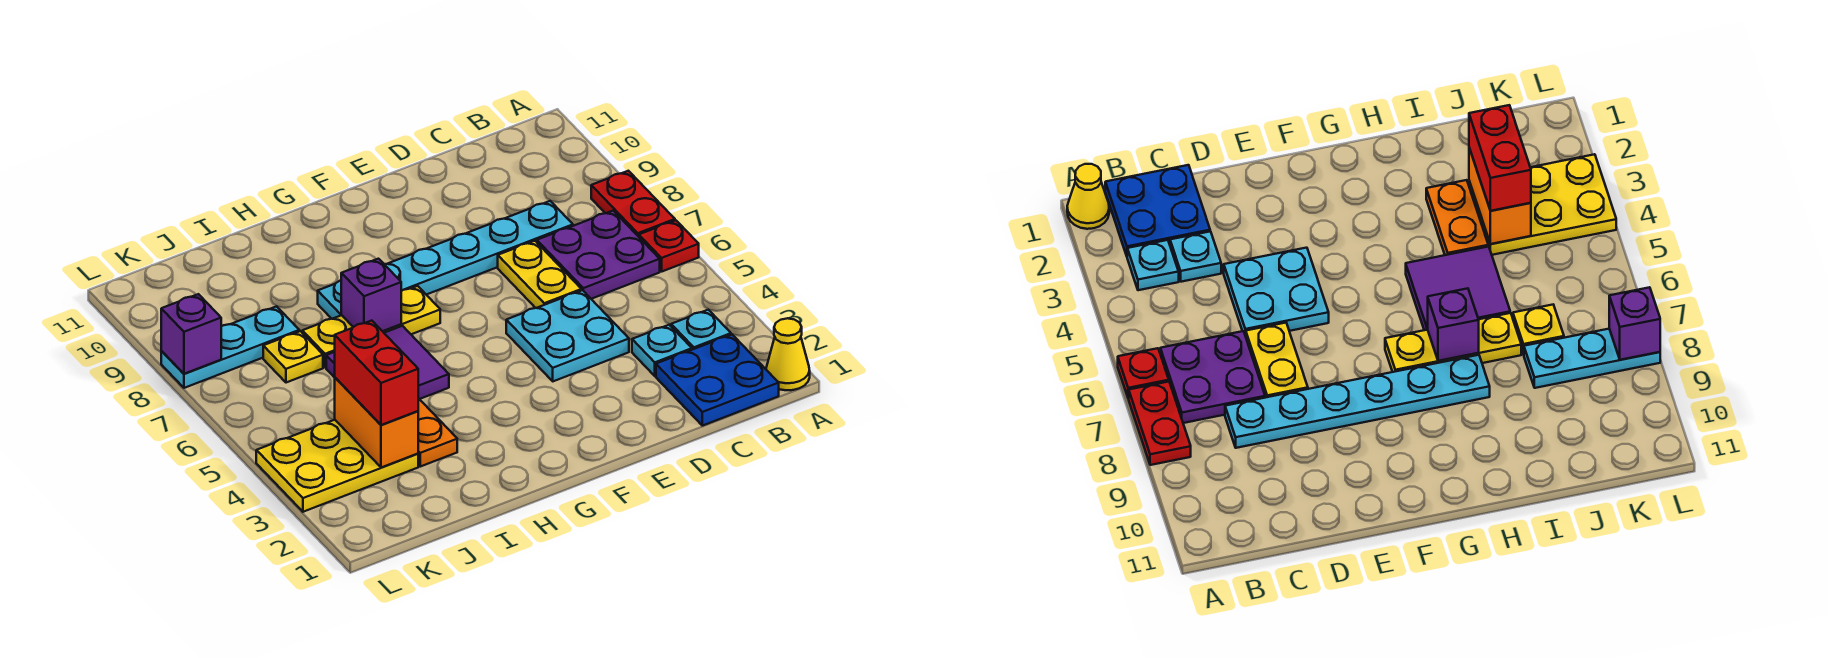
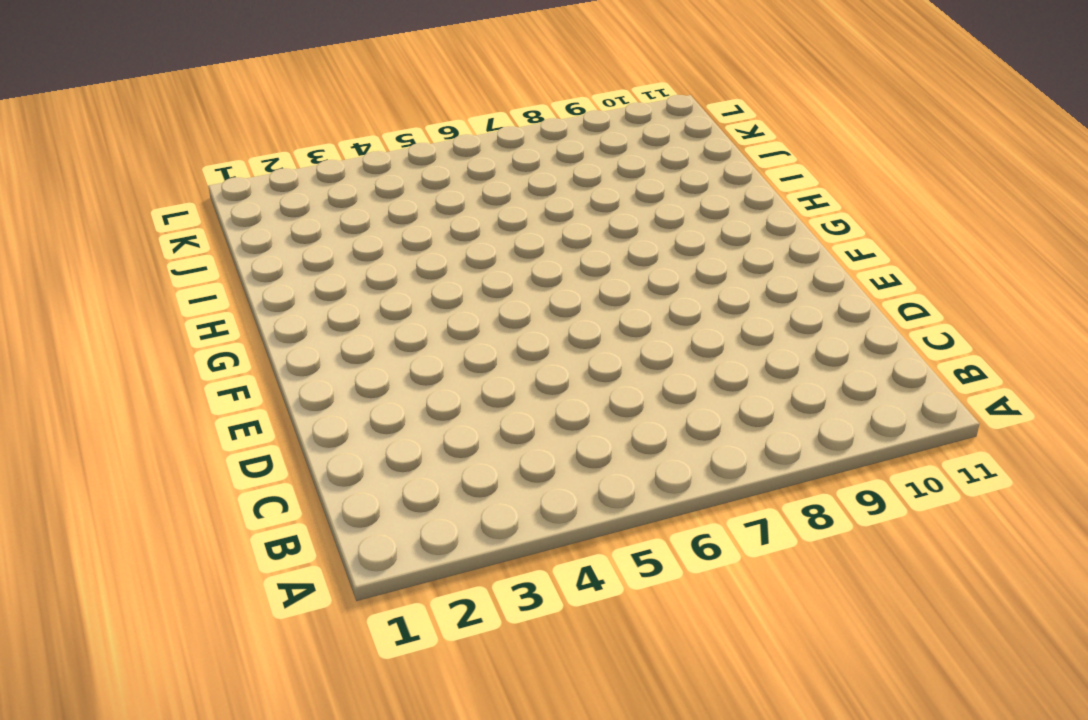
none -> yellow cone A1 level 1
none -> red plate A6 level 1
none -> red plate A7:A8 level 1

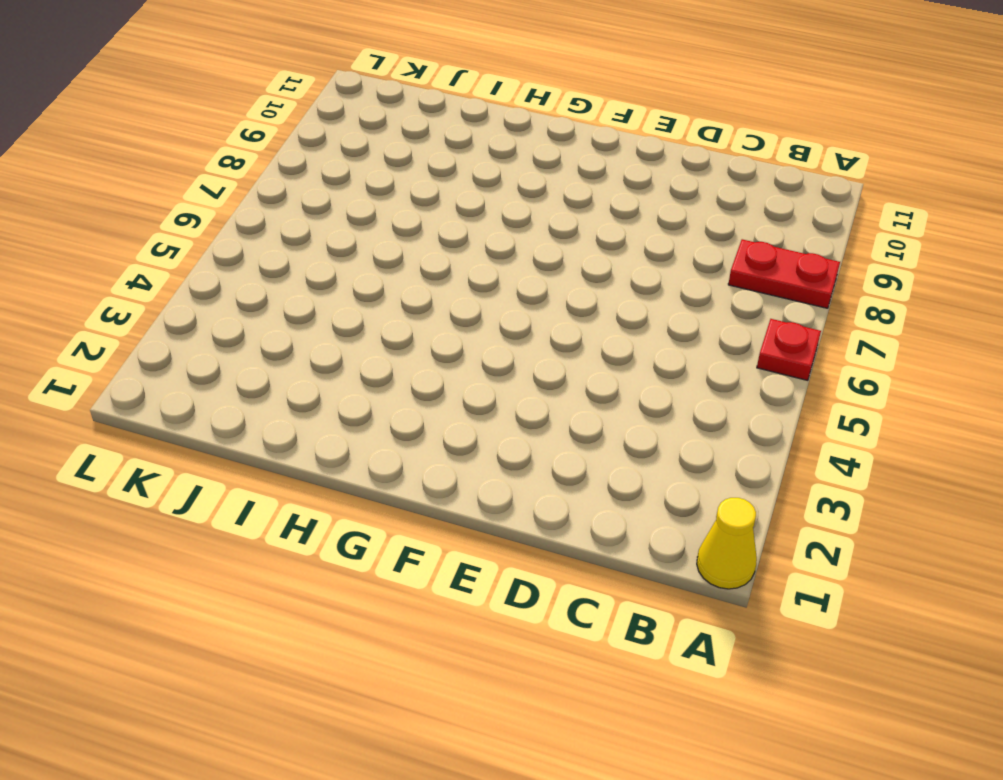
red plate A8:B8 level 1 -> red plate A7:A8 level 1
none -> blue plate B1:C2 level 1
none -> cyan plate B3 level 1
none -> purple plate B6:C7 level 1

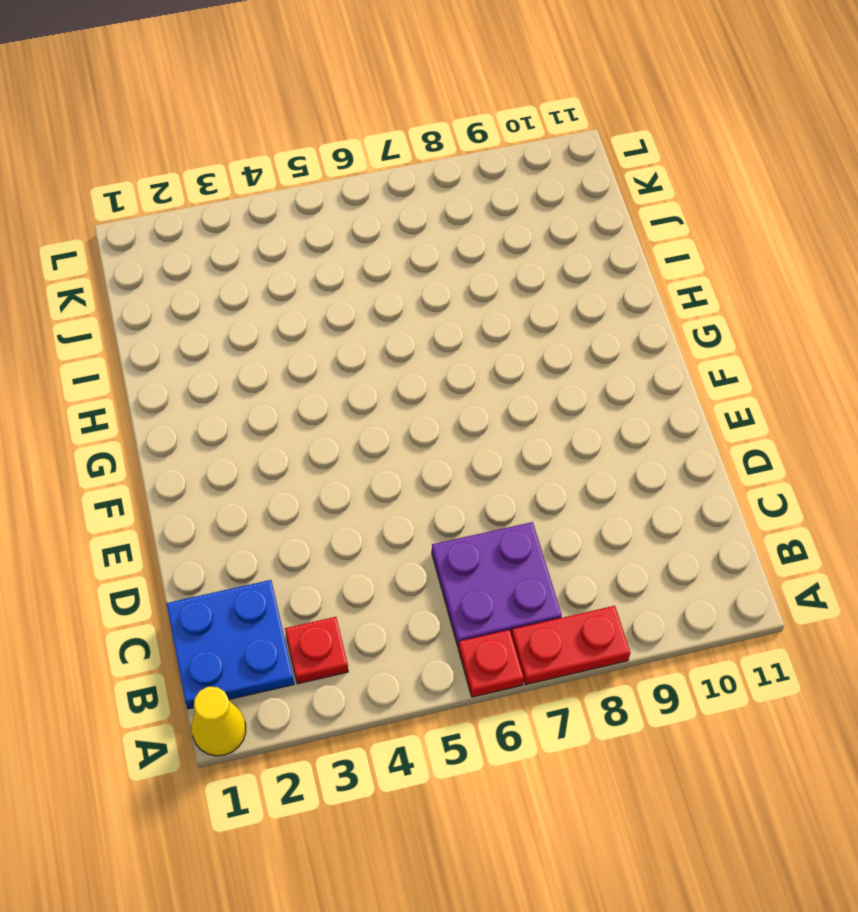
red plate B3 level 1 -> cyan plate B3 level 1
none -> cyan plate C3 level 1
none -> cyan plate C8:H8 level 1
none -> cyan plate D4:E5 level 1

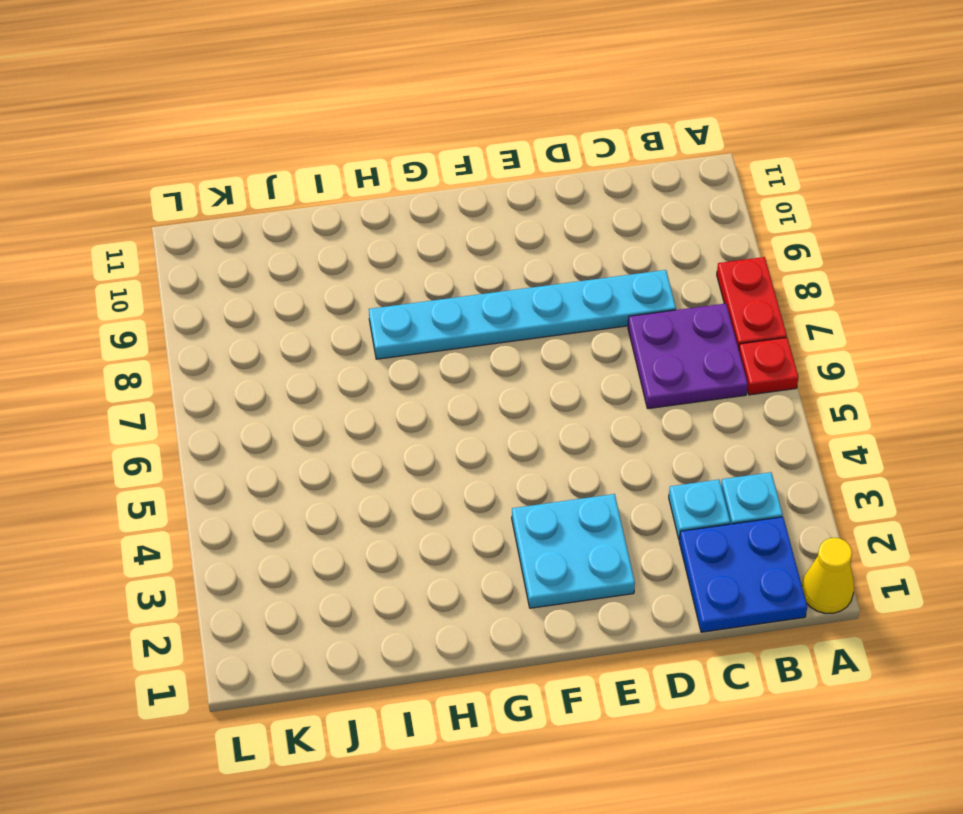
cyan plate E2:F3 level 1 -> cyan plate D4:E5 level 1
none -> yellow plate D6:D7 level 1
none -> yellow plate G7:I7 level 1
none -> purple tile H5:I6 level 1

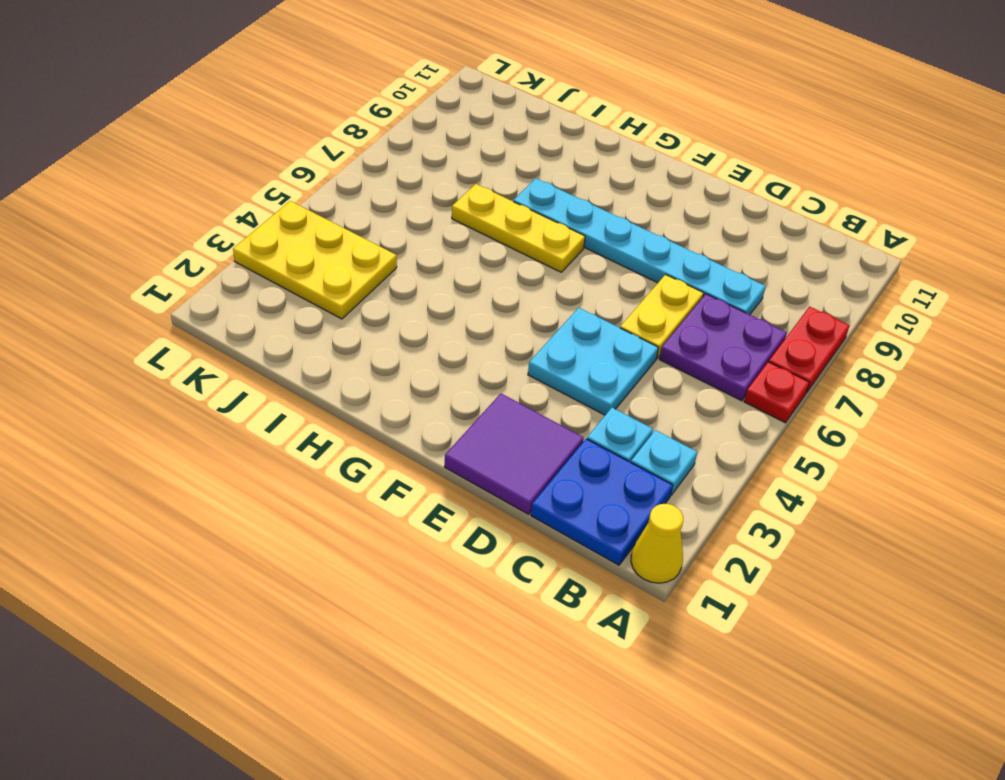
purple tile D1:E2 level 1 -> purple tile H5:I6 level 1
none -> orange plate I3:I4 level 1
none -> yellow plate J7 level 1
none -> cyan plate J8:L8 level 1

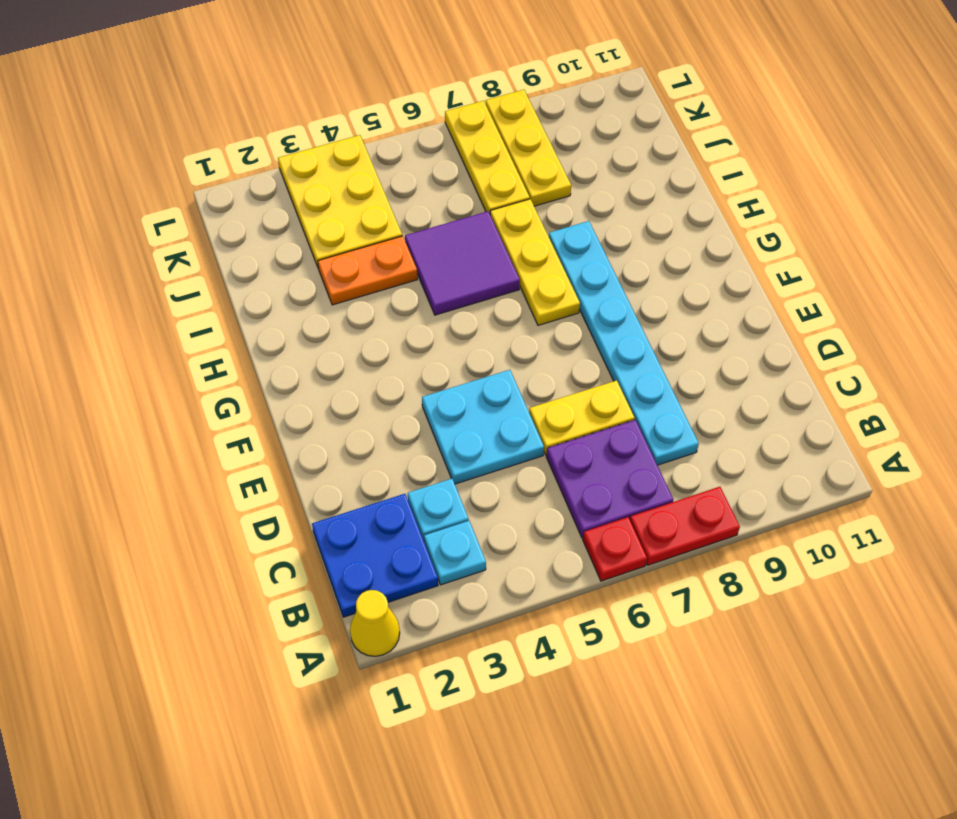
yellow plate J7:L7 level 1 -> yellow plate J7 level 1
yellow plate J8:L8 level 1 -> cyan plate J8:L8 level 1
none -> purple brick H7 level 2
none -> orange brick J3:J4 level 2
none -> purple brick L8 level 2

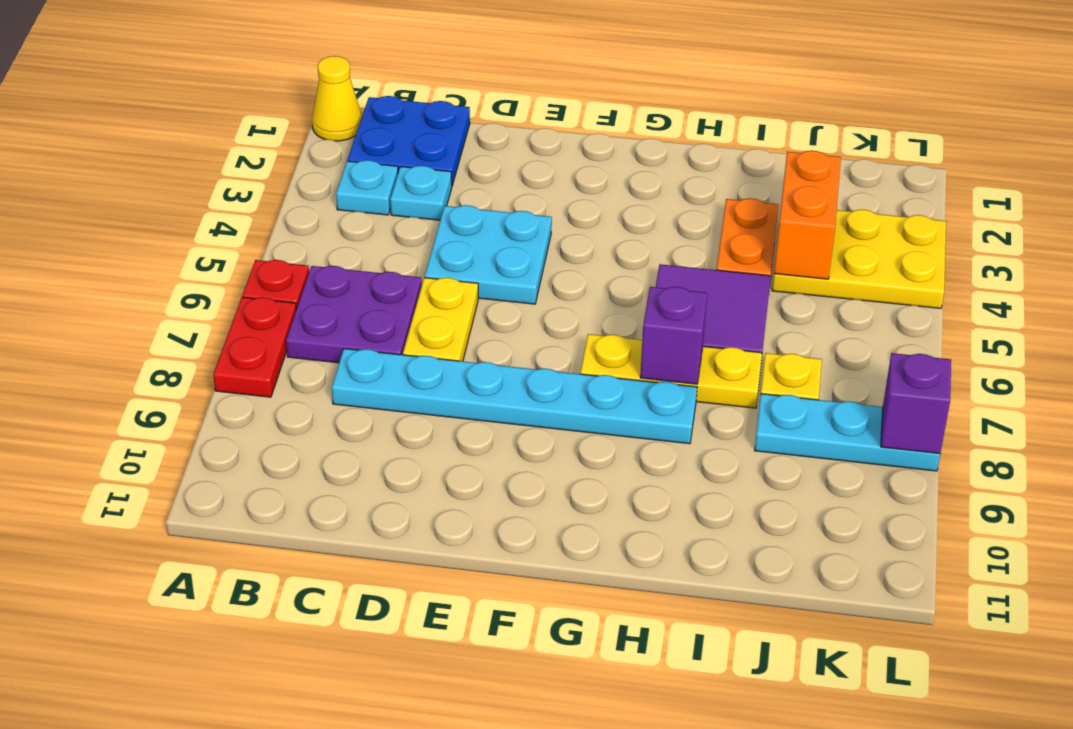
none -> red brick J3:J4 level 3

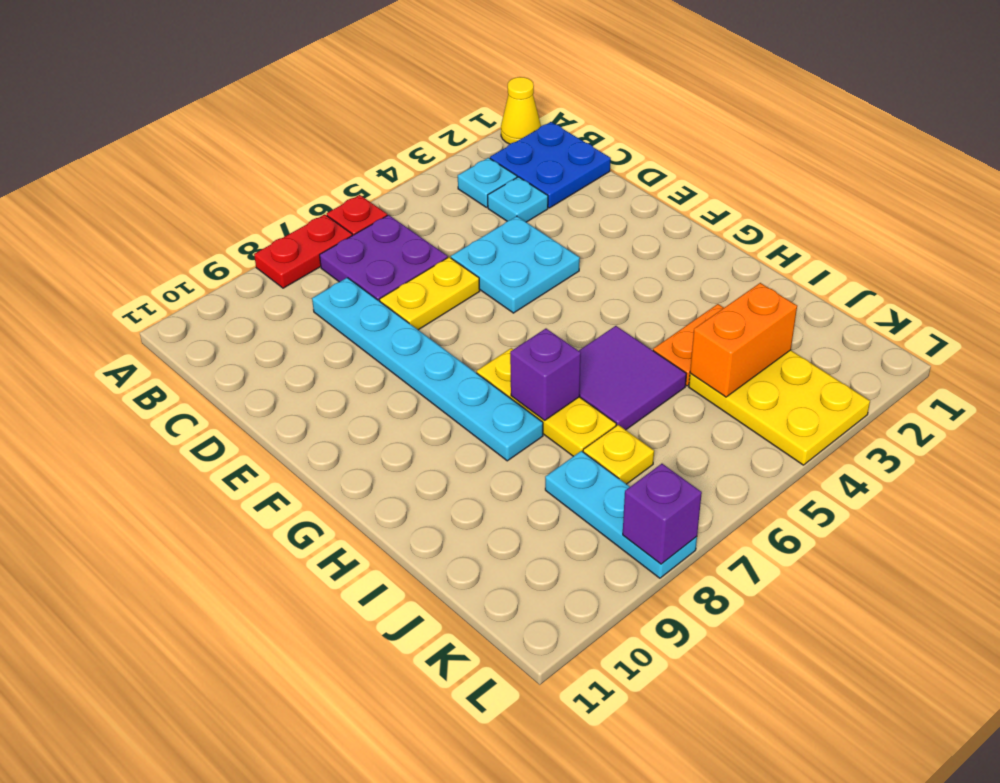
none -> red brick J3:J4 level 3

